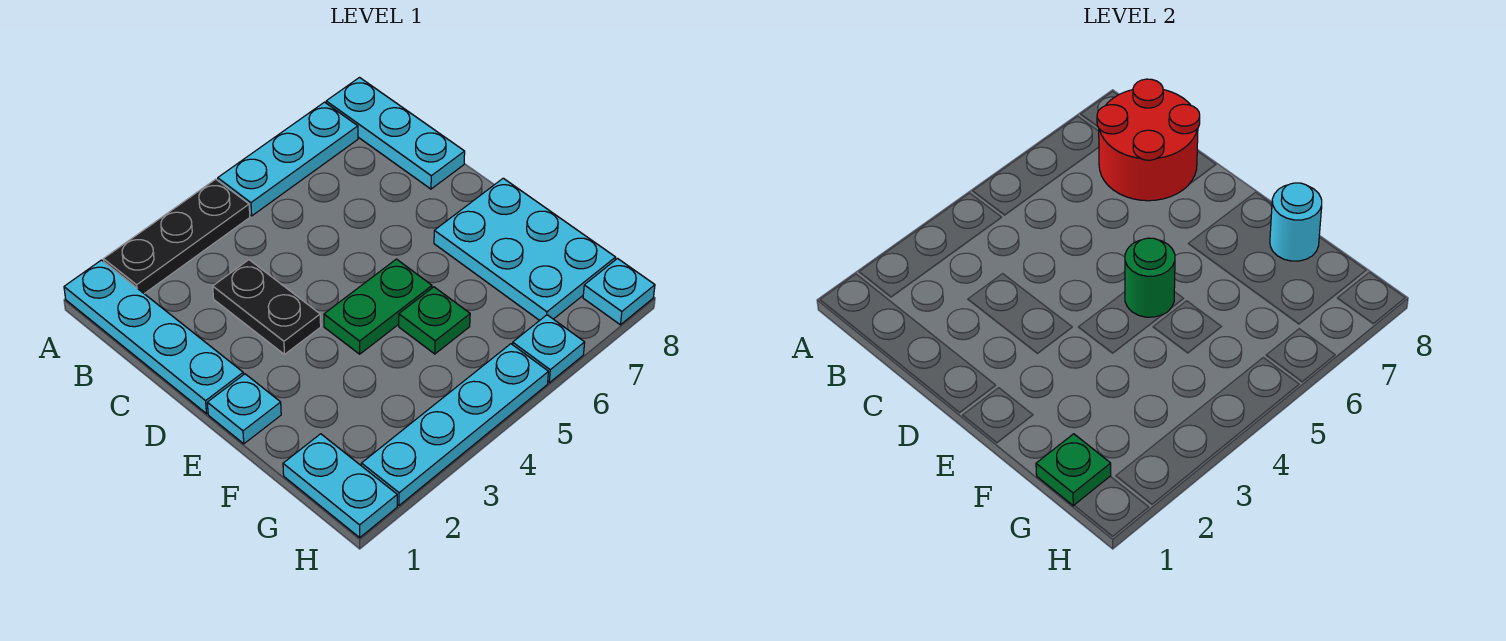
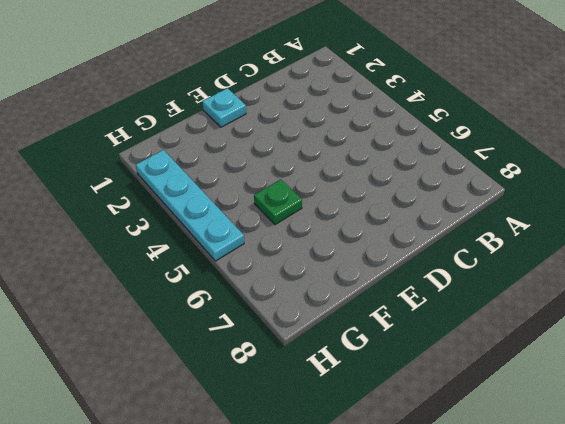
none -> cyan plate A1:D1 level 1
none -> black plate A2:A4 level 1
none -> cyan plate A5:A7 level 1

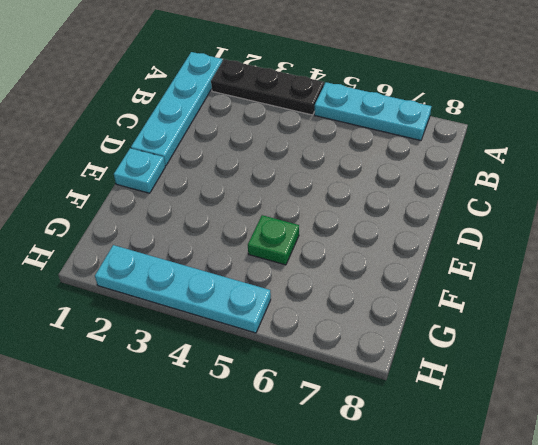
none -> cyan plate A8:C8 level 1
none -> black plate C3:D3 level 1
none -> green plate E4:E5 level 1

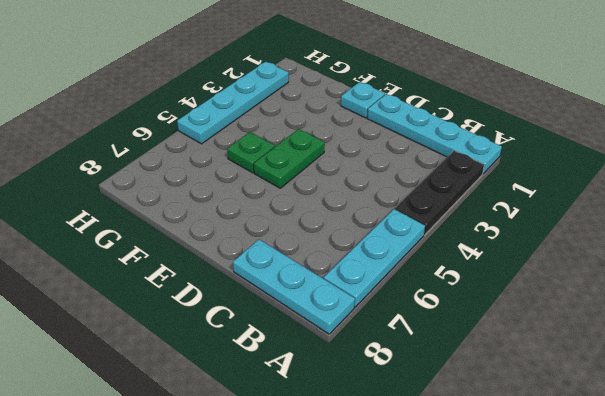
none -> black plate C3:D3 level 1
none -> cyan plate E7:G8 level 1
none -> cyan plate G1:H1 level 1

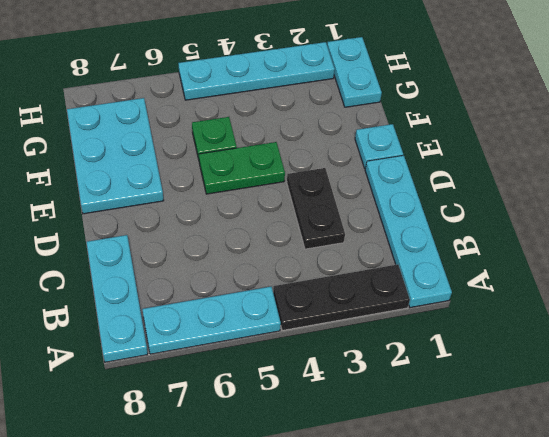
none -> cyan plate H6 level 1
none -> cyan plate H8 level 1
none -> red round brick B7:C8 level 2

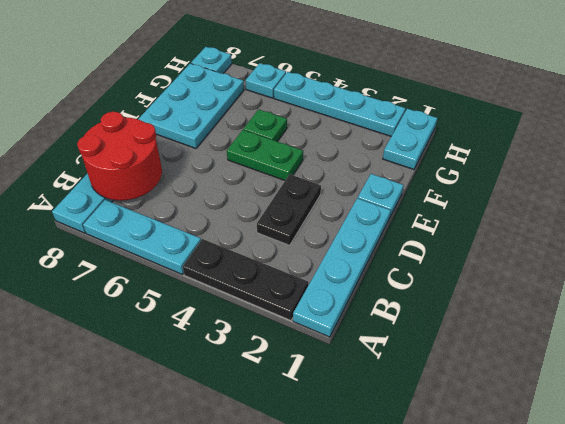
none -> green round brick E5 level 2
none -> cyan round brick F8 level 2
none -> green plate G1 level 2

